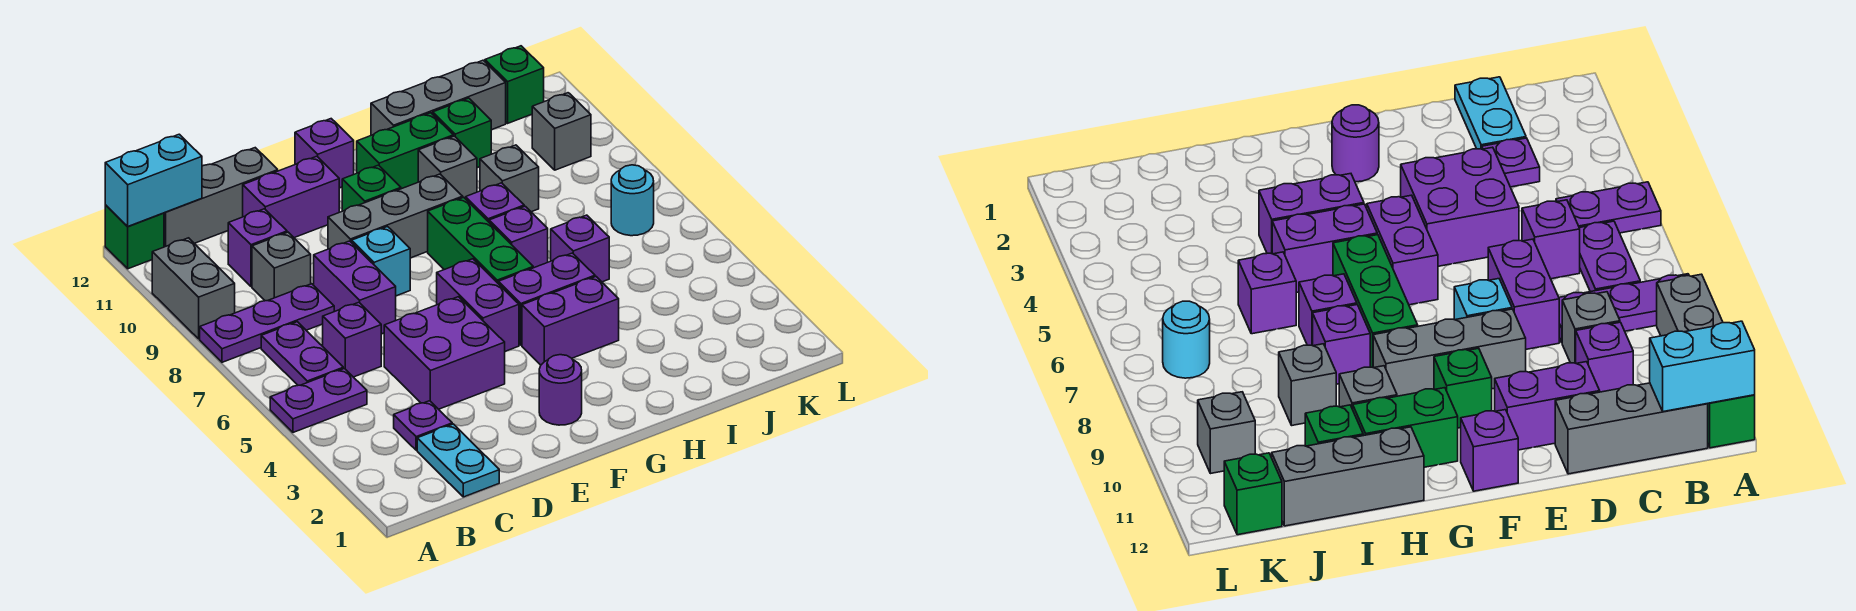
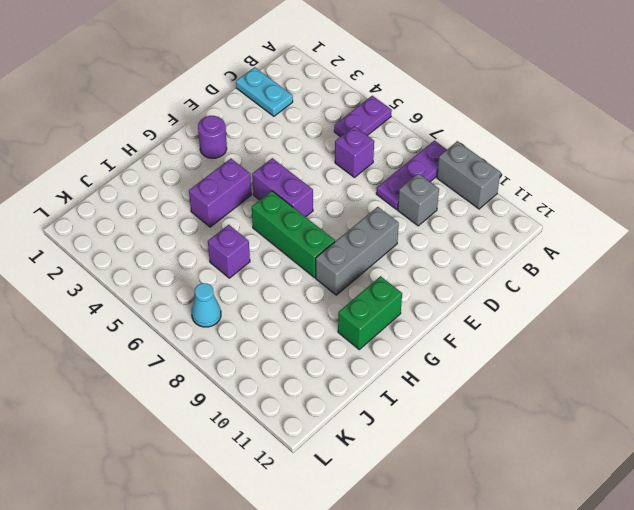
cyan cone K7 level 1 -> cyan round brick K7 level 1
none -> green brick A12 level 1
none -> purple plate B6:B7 level 1
none -> grey brick B12:D12 level 1
none -> purple plate C3 level 1

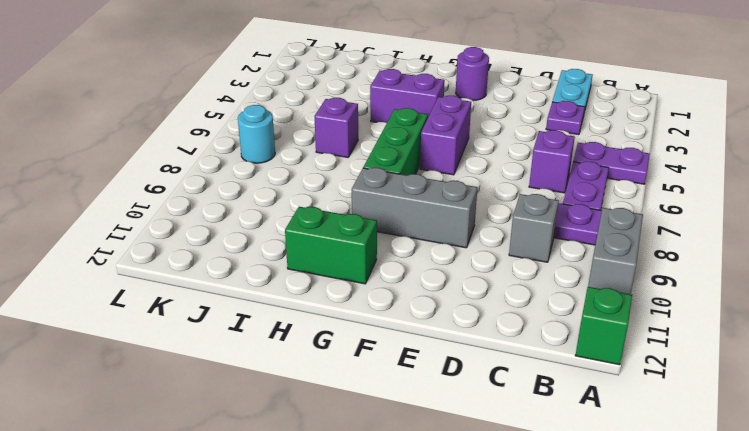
none -> grey brick B12:D12 level 1
none -> purple brick C10 level 1
none -> purple brick D4:E5 level 1
none -> purple brick D7:D8 level 1

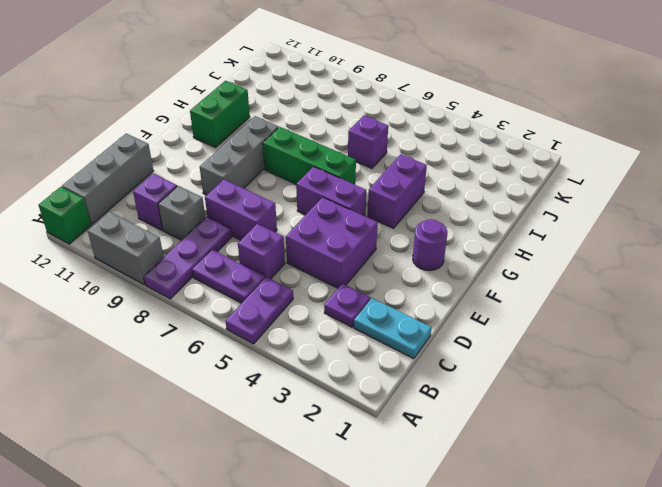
none -> purple brick D11:E11 level 1
none -> cyan brick E8 level 1
none -> green brick F10 level 1
none -> purple brick F12 level 1

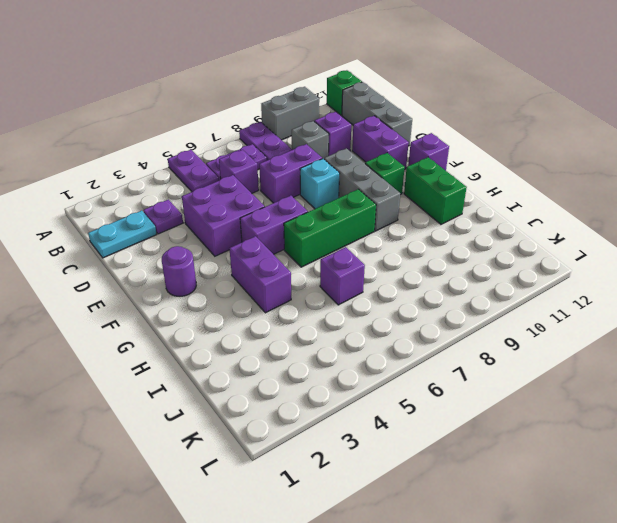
none -> purple brick G5:H5 level 1
none -> purple brick H7 level 1
none -> purple brick H8 level 1
none -> grey brick H10 level 1

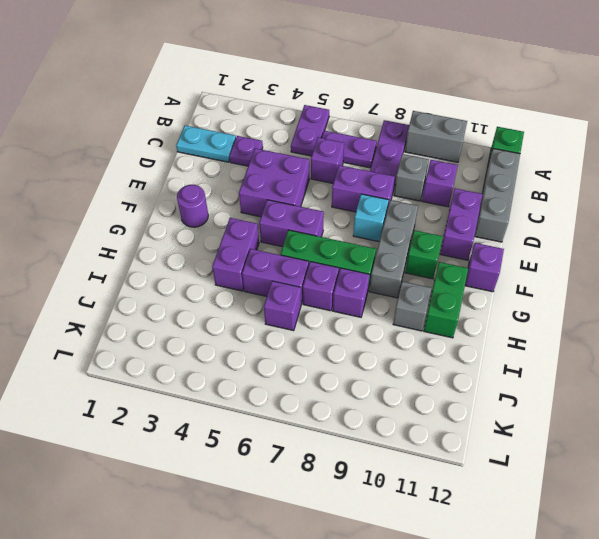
purple brick H5:H6 level 1 -> purple brick G5:H5 level 1
none -> grey brick H12:J12 level 1
none -> grey brick I9 level 1
none -> green brick I11 level 1
none -> cyan round brick K7 level 1

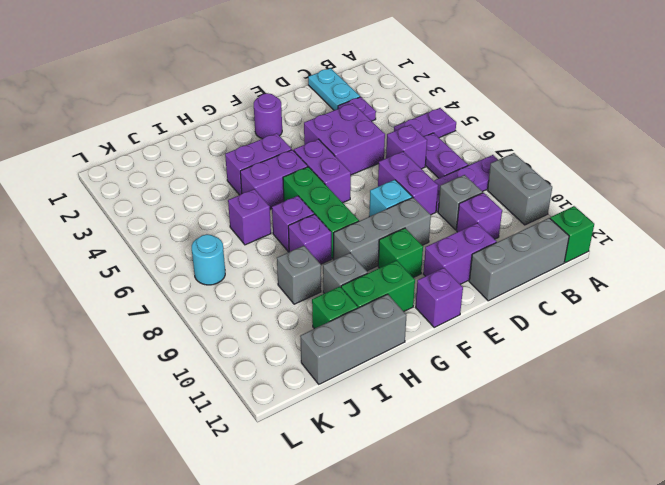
none -> grey brick K10 level 1
none -> green brick K12 level 1
none -> cyan brick A12:B12 level 2

